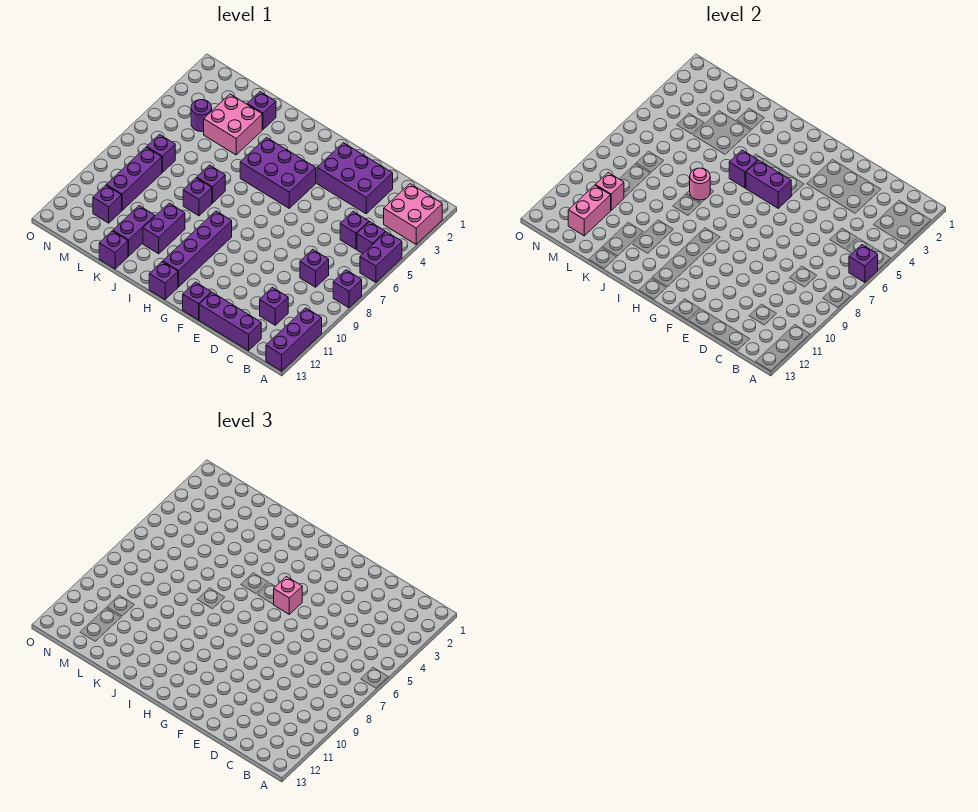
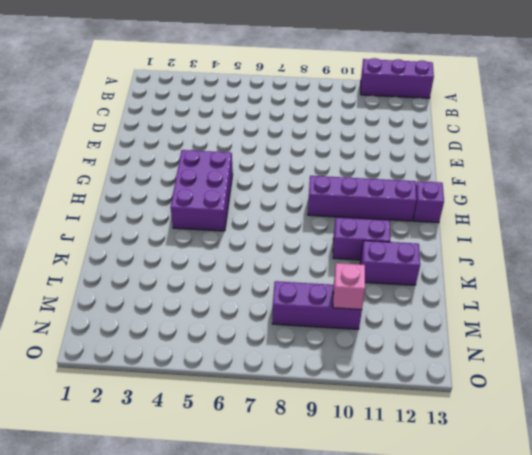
none -> pink brick A2:B3 level 1
none -> purple brick A5:A6 level 1
none -> purple brick A8 level 1
none -> purple brick B5 level 1

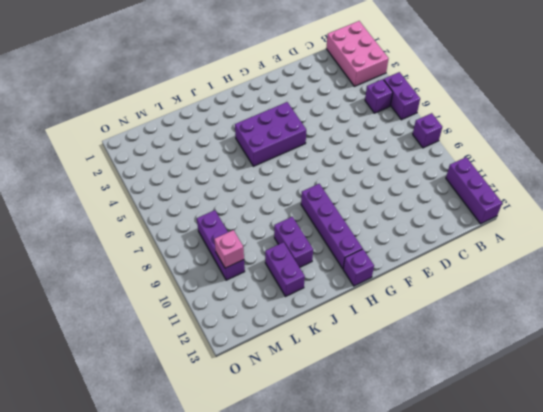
pink brick A1:B3 level 1 -> pink brick A2:B3 level 1
none -> purple brick C5 level 1
none -> purple brick C8 level 1
none -> purple brick C11 level 1
none -> purple brick C13:E13 level 1

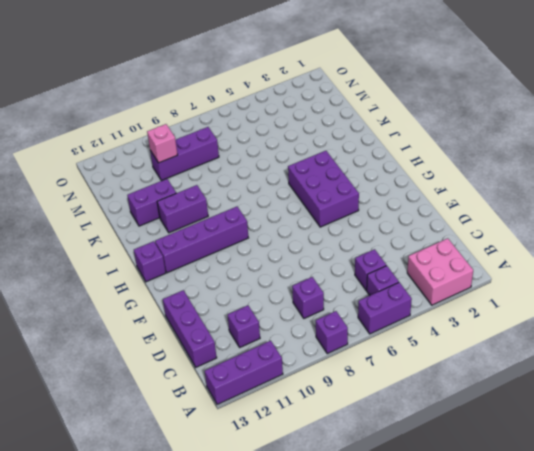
none -> purple brick D2:F3 level 1
none -> purple brick F13 level 1
none -> purple brick J7 level 1
none -> purple brick J8 level 1

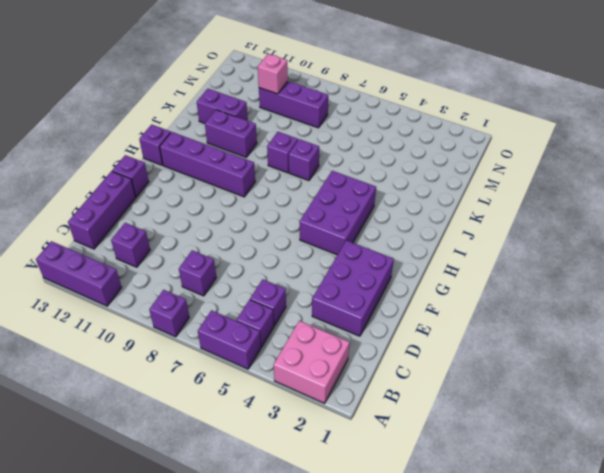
none -> purple brick K2 level 1
none -> pink brick K3:L4 level 1
none -> purple brick K13 level 1
none -> purple round brick M4 level 1

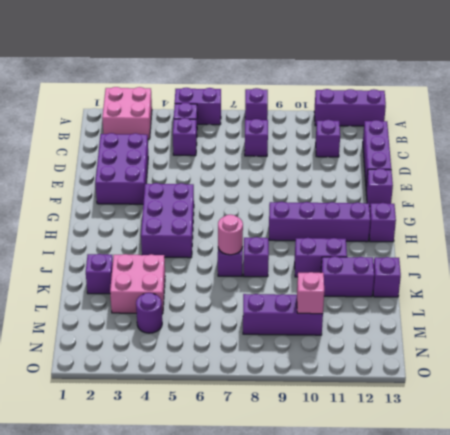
none -> purple brick M7 level 1
none -> purple brick M11 level 1
none -> purple brick A6 level 2
none -> purple brick G5:H5 level 2

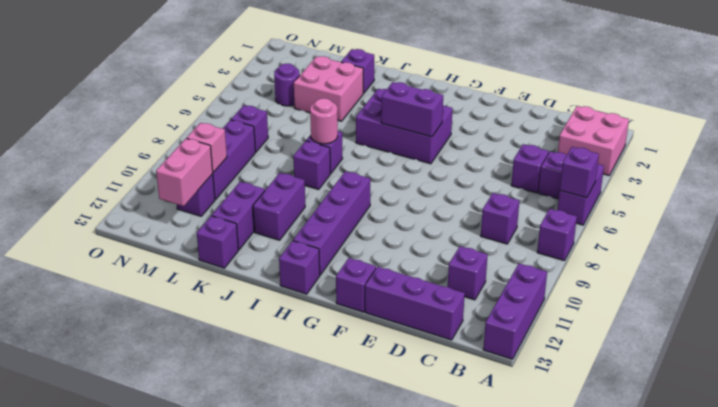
none -> purple brick D2:F3 level 1
none -> purple brick I5 level 2
none -> pink brick G5 level 3

